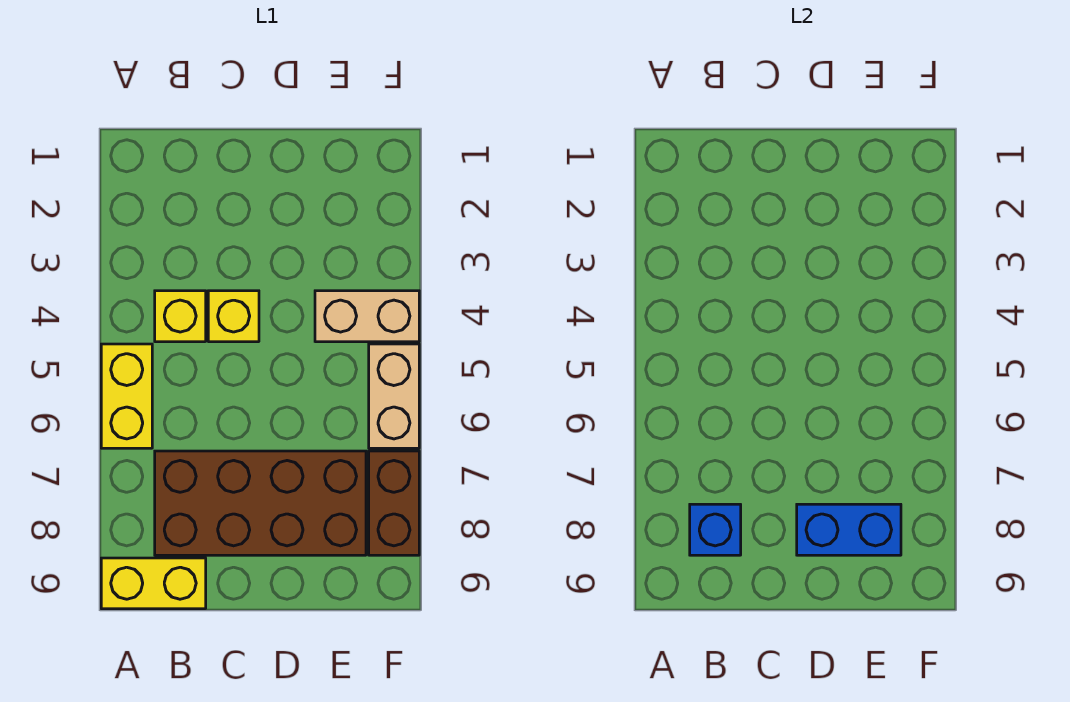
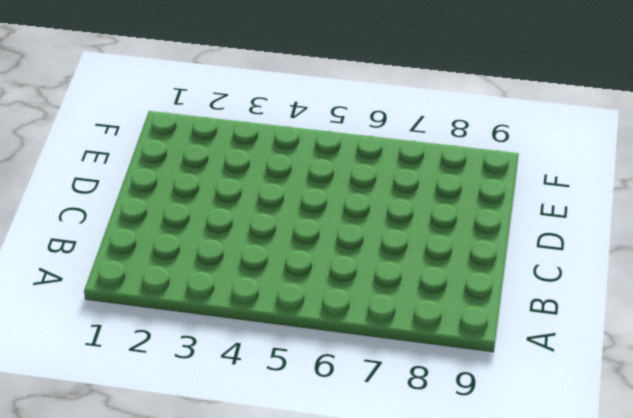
none -> yellow brick A5:A6 level 1
none -> yellow brick A9:B9 level 1

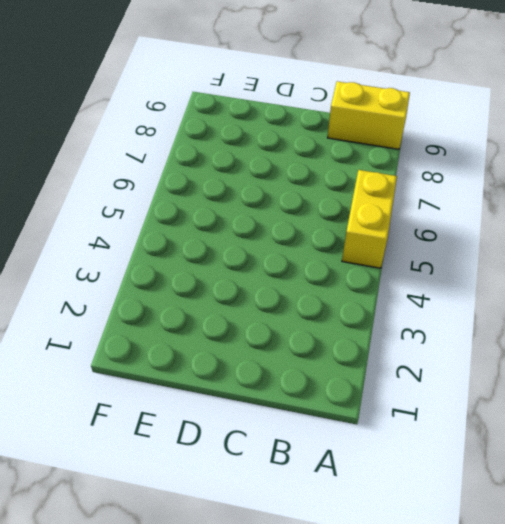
none -> yellow brick B4 level 1
none -> brown brick B7:E8 level 1

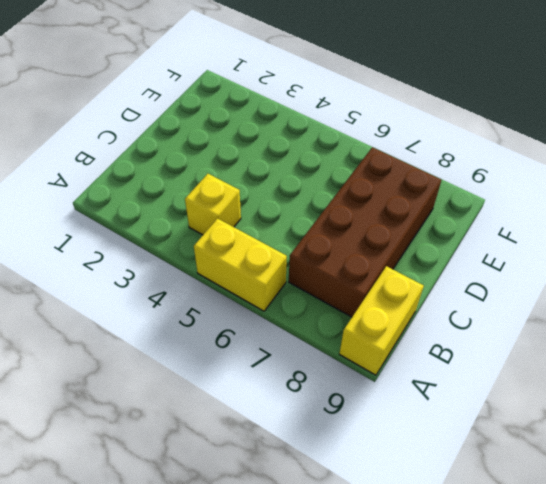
none -> yellow brick C4 level 1
none -> tan brick E4:F4 level 1

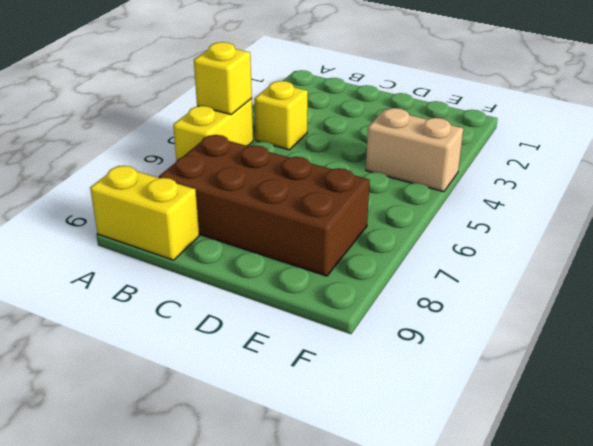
yellow brick A5 level 2 -> yellow brick C4 level 1
none -> tan brick F5:F6 level 1
none -> brown brick F7:F8 level 1

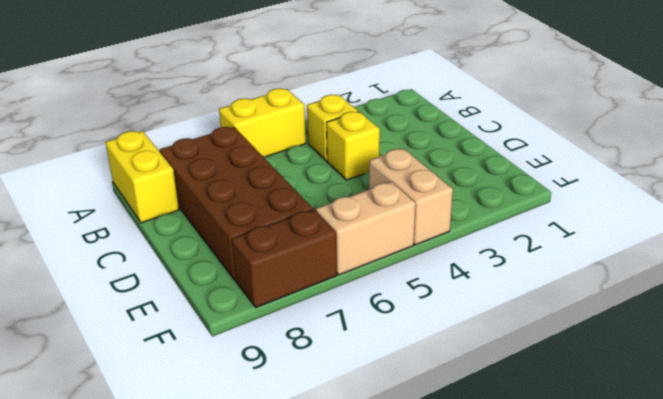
none -> blue brick B8 level 2
none -> blue brick D8:E8 level 2

